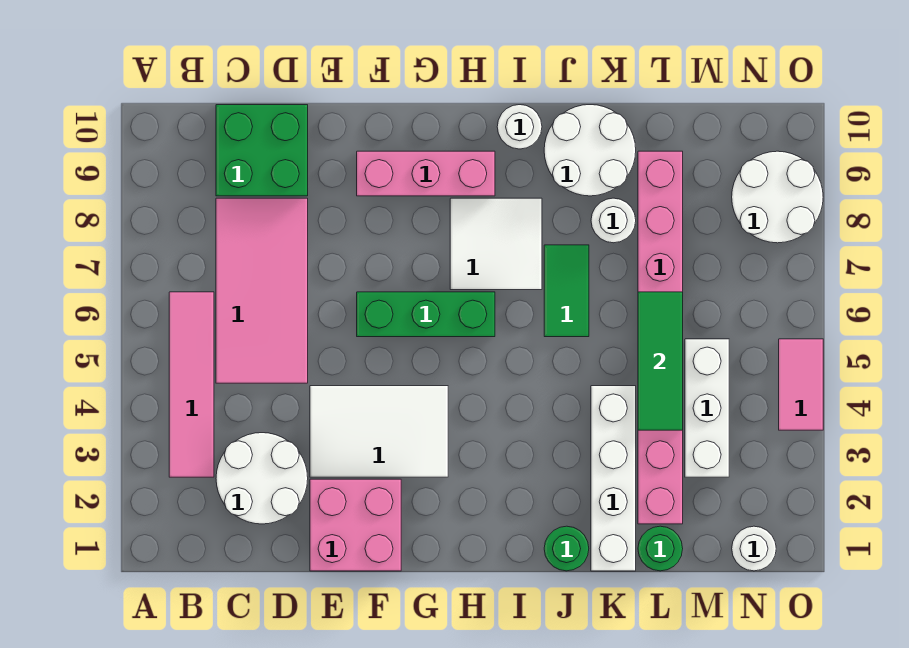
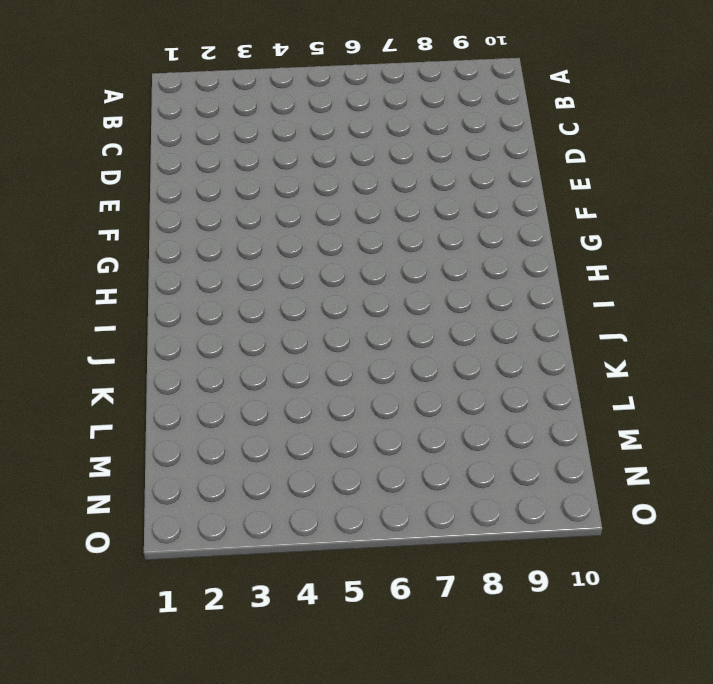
none -> pink tile B3:B6 level 1
none -> white round brick C2:D3 level 1
none -> pink tile C5:D8 level 1

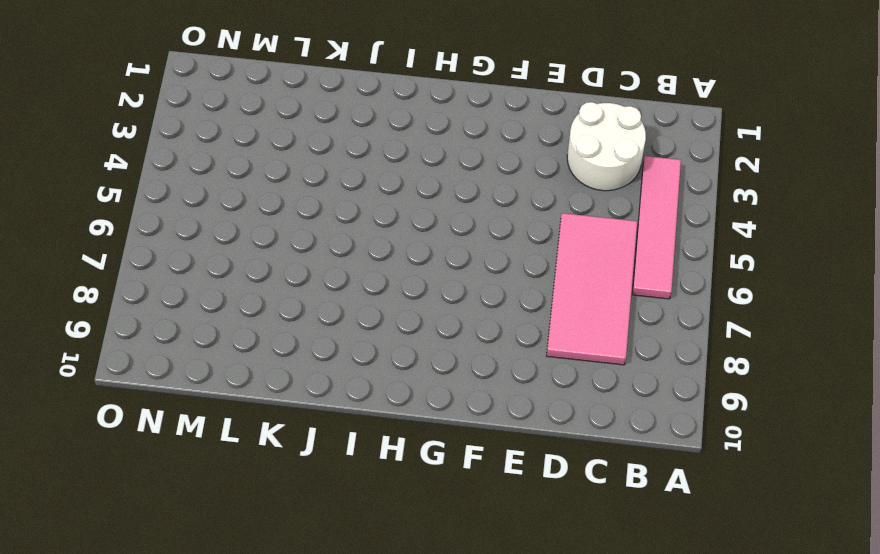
none -> green brick C9:D10 level 1
none -> pink brick E1:F2 level 1
none -> white tile E3:G4 level 1

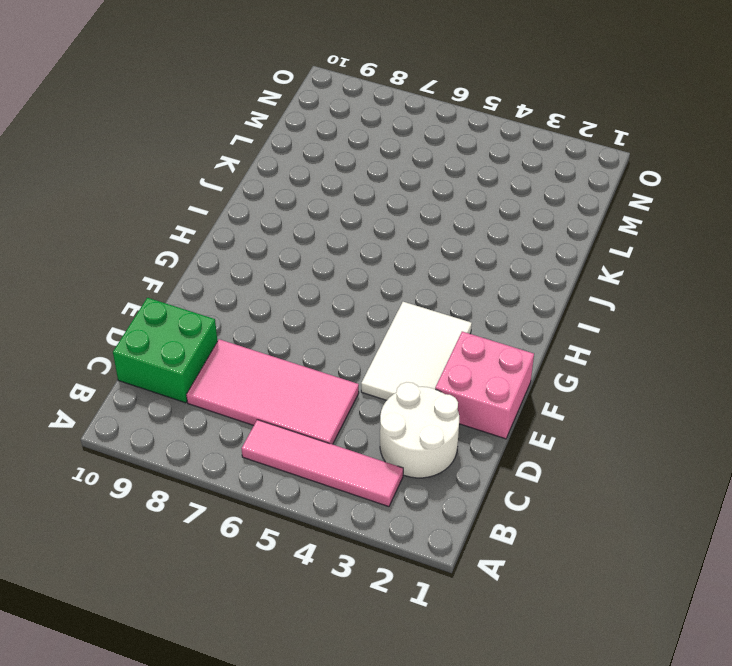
none -> green brick F6:H6 level 1
none -> pink brick F9:H9 level 1
none -> white tile H7:I8 level 1

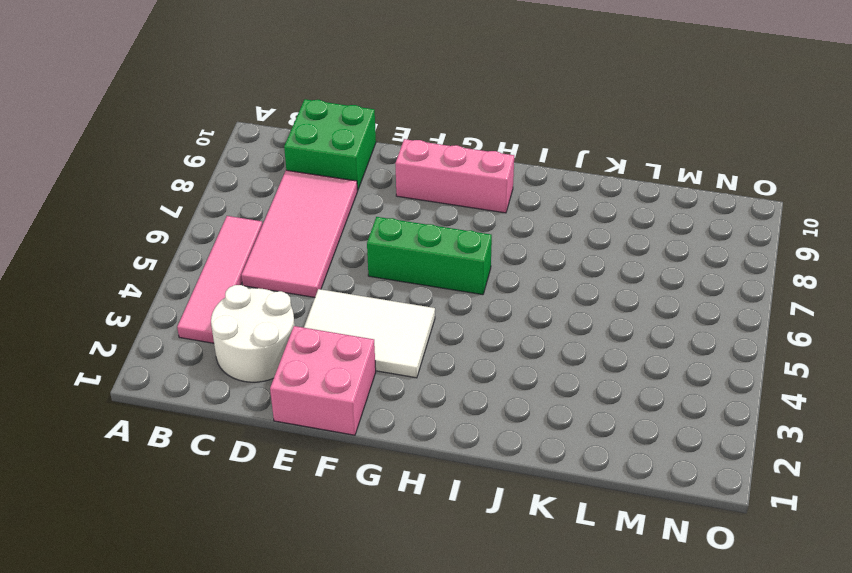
none -> white tile H7:I8 level 1
none -> white round brick I10 level 1
none -> green round brick J1 level 1

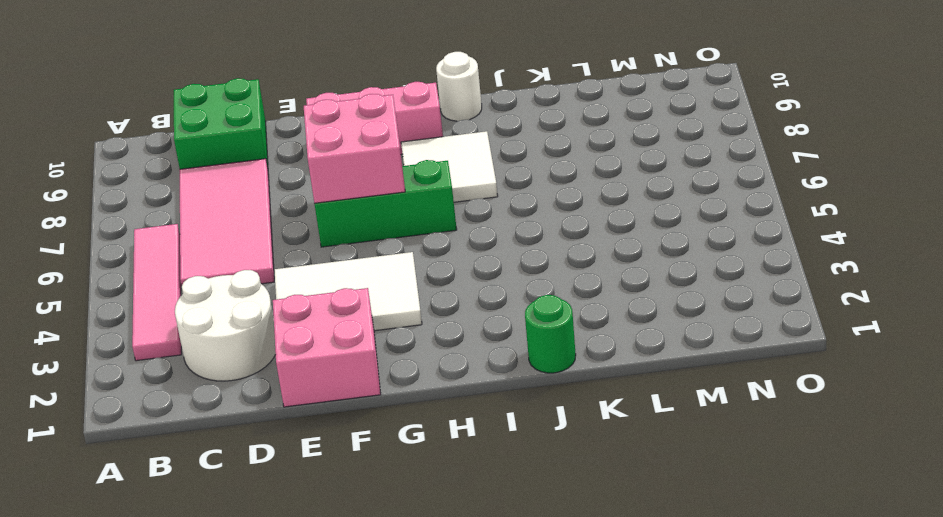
pink brick F6:G7 level 2 -> none
none -> green tile J6:J7 level 1
none -> white round brick J9:K10 level 1
none -> white brick K1:K4 level 1

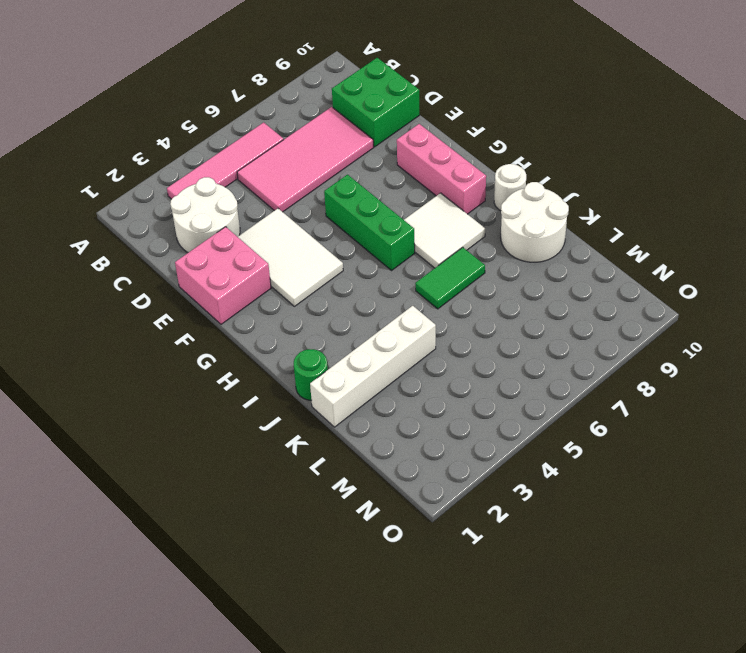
none -> white round brick K8 level 1
none -> green round brick L1 level 1
none -> pink brick L2:L9 level 1

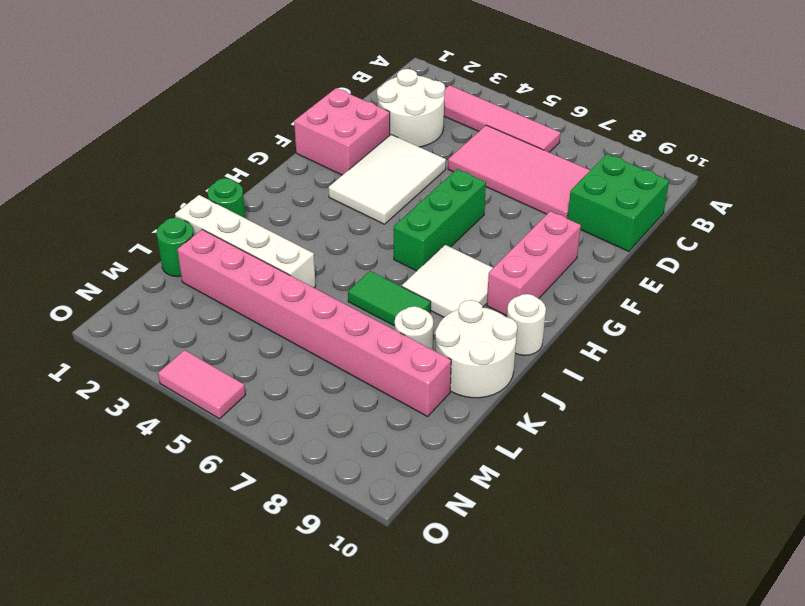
none -> white brick M3:M5 level 1
none -> white round brick N1 level 1
none -> white round brick N8:O9 level 1

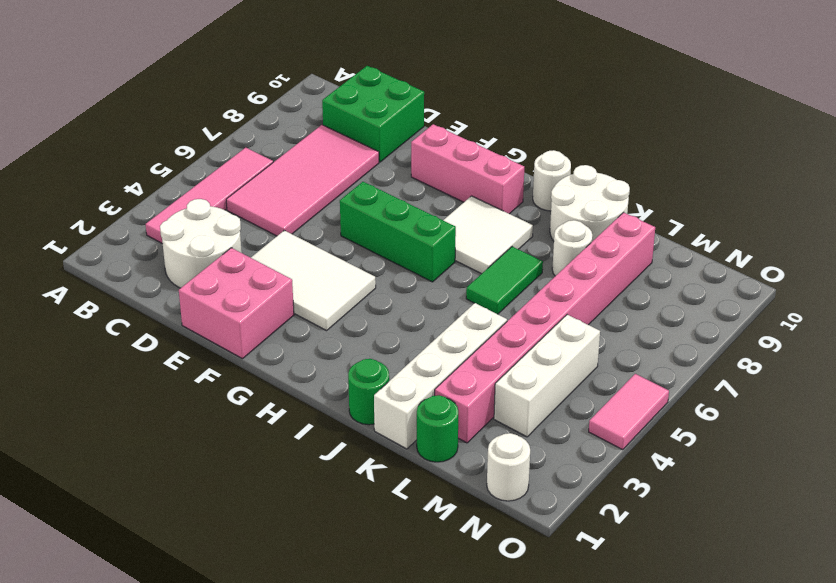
none -> white round brick N8:O9 level 1
none -> green tile L4:L6 level 2

